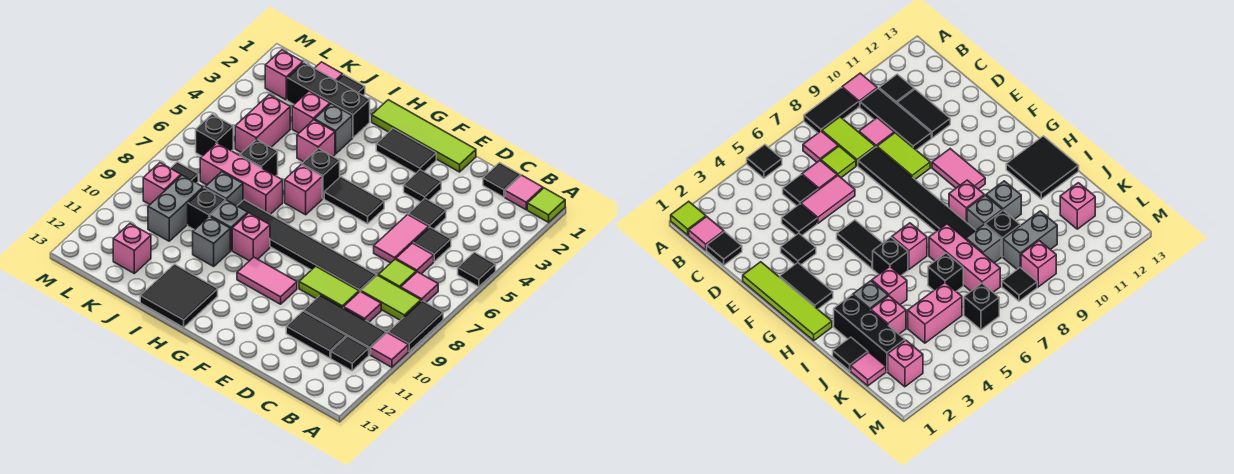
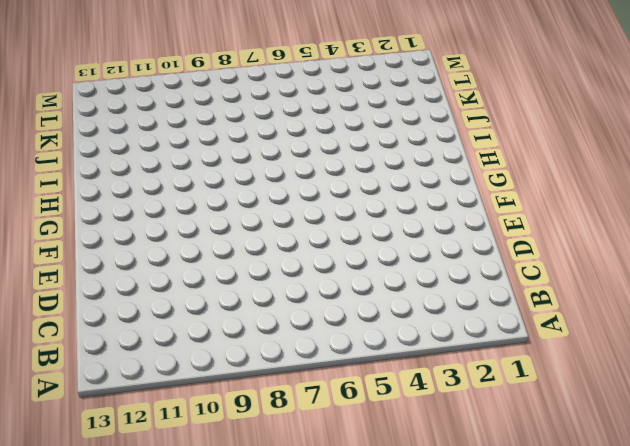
none -> lime tile A1 level 1
none -> black tile A5 level 1
none -> black tile A8:A9 level 1
none -> pink tile A10 level 1

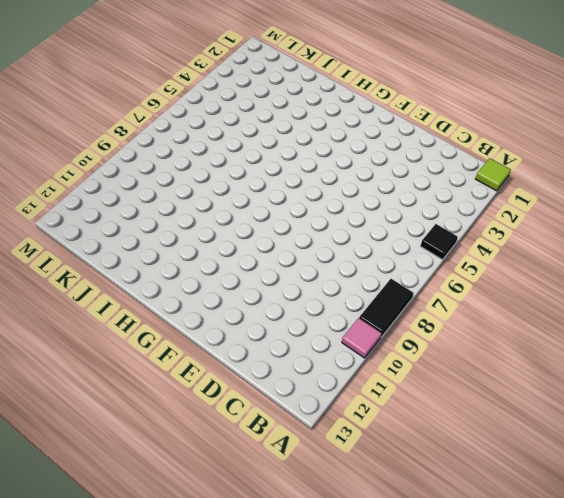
none -> pink tile B1 level 1
none -> pink tile B7 level 1
none -> lime tile B8:C8 level 1
none -> black tile B10:D10 level 1

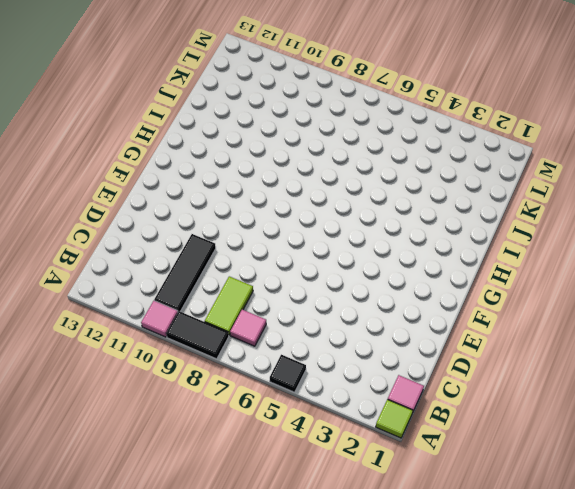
none -> black tile B11 level 1
none -> black tile C1 level 1
none -> black tile C5 level 1
none -> pink tile C6 level 1

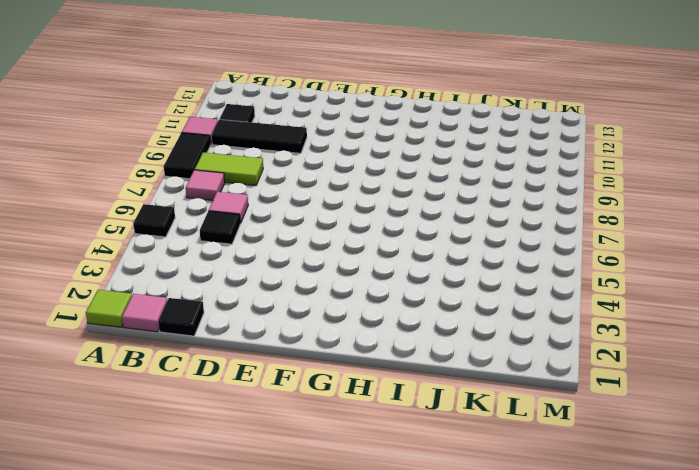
none -> lime tile C7 level 1
none -> pink tile C9 level 1
none -> black tile C11:D11 level 1
none -> black tile D4 level 1

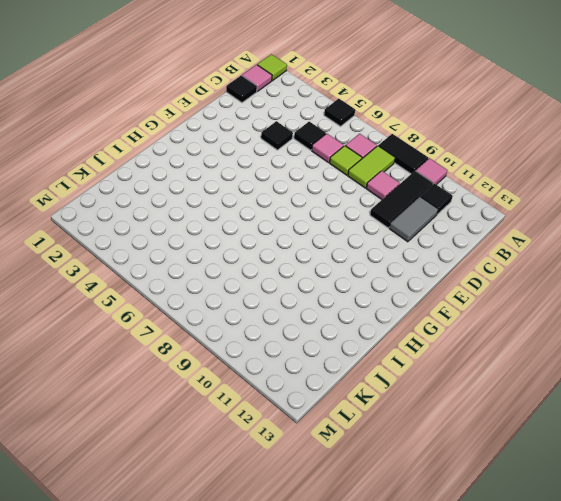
grey tile C11:D11 level 1 -> black tile C11:D11 level 1
none -> pink tile D5:D6 level 1
none -> black tile D8:I8 level 1
none -> lime tile D9:E9 level 1
none -> lime tile E1:H1 level 1

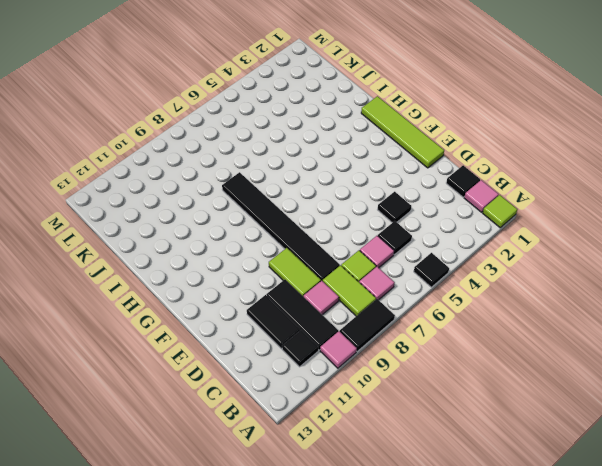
none -> pink tile D5:D6 level 1
none -> black tile E3 level 1
none -> black tile F2:G2 level 1
none -> black tile F5:G5 level 1

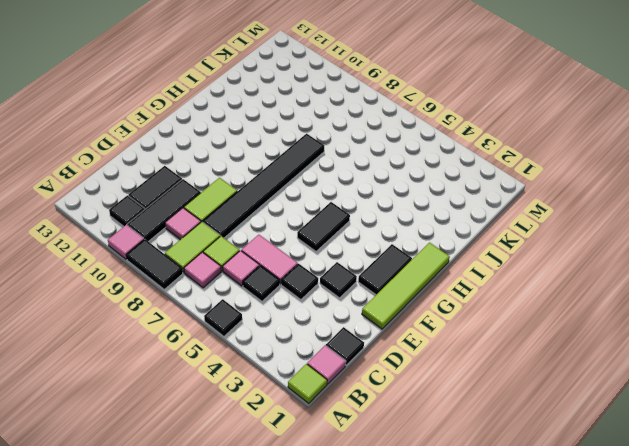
none -> pink tile F10:G10 level 1
none -> black brick H5 level 1
none -> pink brick H6 level 1
none -> pink brick H9 level 1

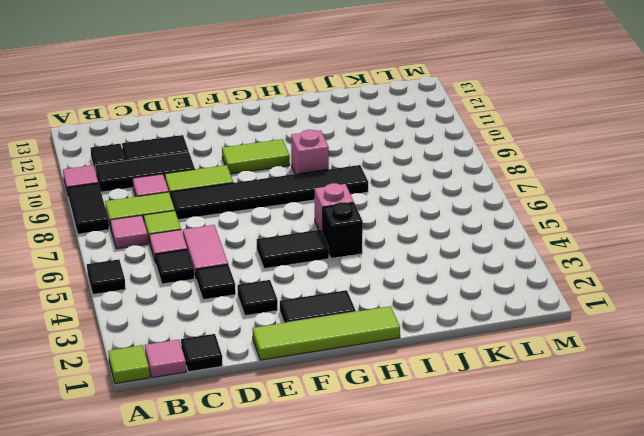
lime tile F10:G10 level 1 -> pink tile F10:G10 level 1
none -> black tile H12:I13 level 1
none -> black brick I2:K2 level 1
none -> grey brick I3 level 1
none -> pink brick I4 level 1

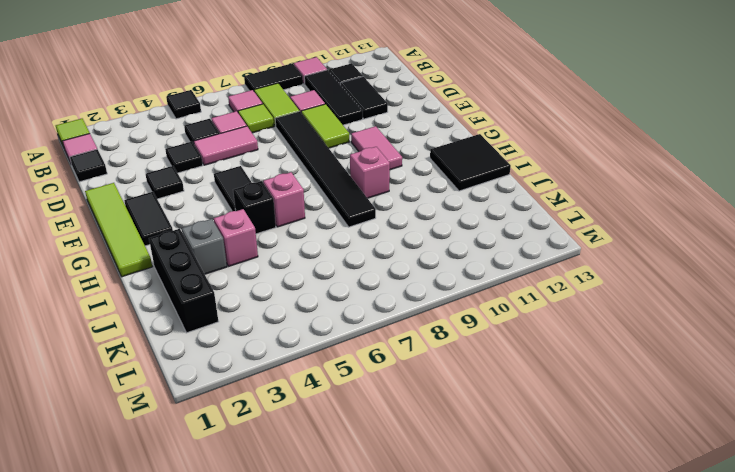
none -> pink brick I7:K7 level 1
none -> grey brick I9 level 1
none -> grey brick I10 level 1
none -> black tile J1 level 1

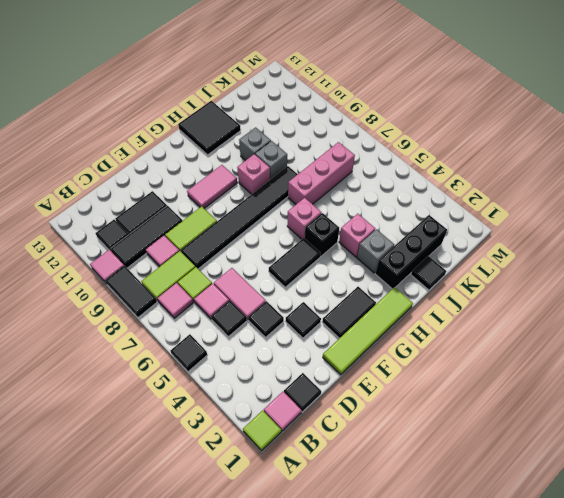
none -> pink brick J3 level 1
none -> black brick J6 level 1
none -> grey brick J8 level 1
none -> black brick J9 level 1

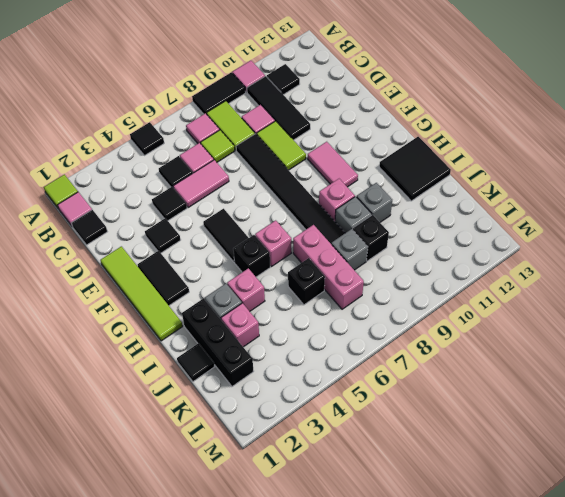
none -> black tile C11:D11 level 1
none -> pink tile K1 level 1
none -> pink brick K4:K5 level 1
none -> grey brick K9:K10 level 1

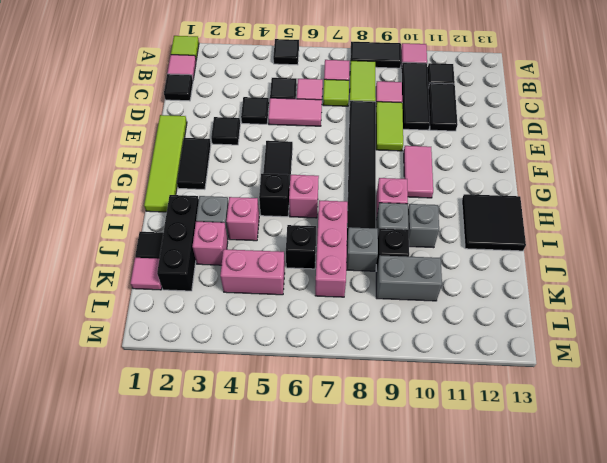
none -> pink brick K12 level 1
none -> pink brick L2 level 1
none -> black brick L6 level 1
none -> black tile L8 level 1

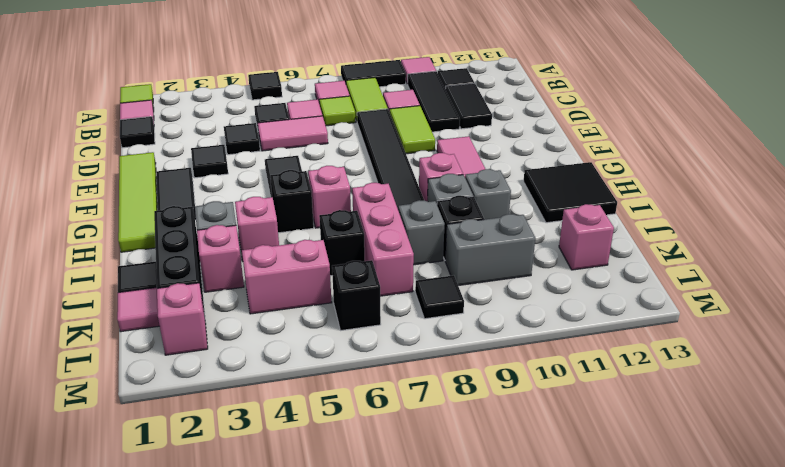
none -> pink brick L9 level 1

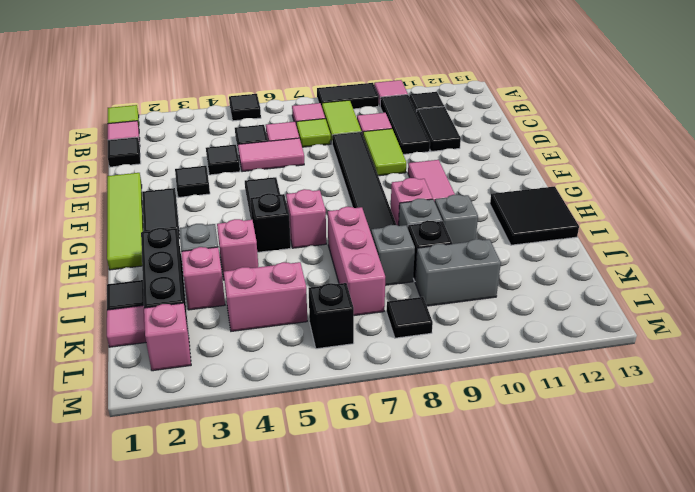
none -> black brick J6 level 1
none -> pink brick K12 level 1
none -> pink brick L9 level 1

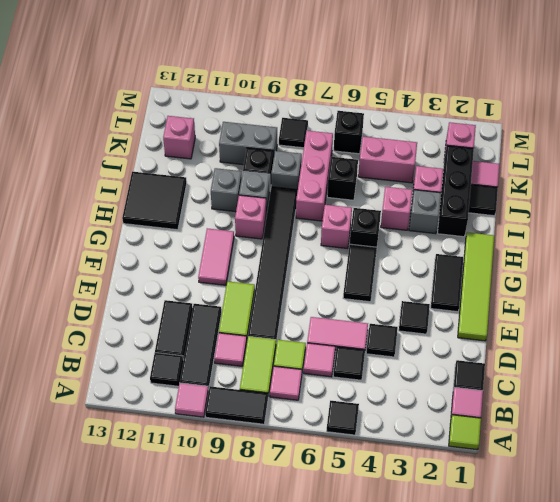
none -> pink brick L9 level 1

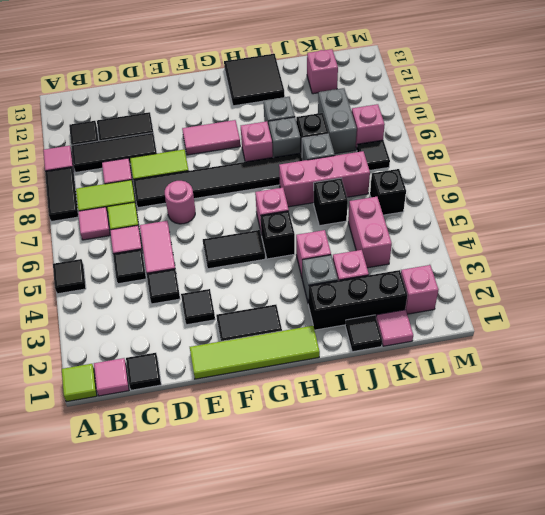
pink round brick E7 level 1 -> none

